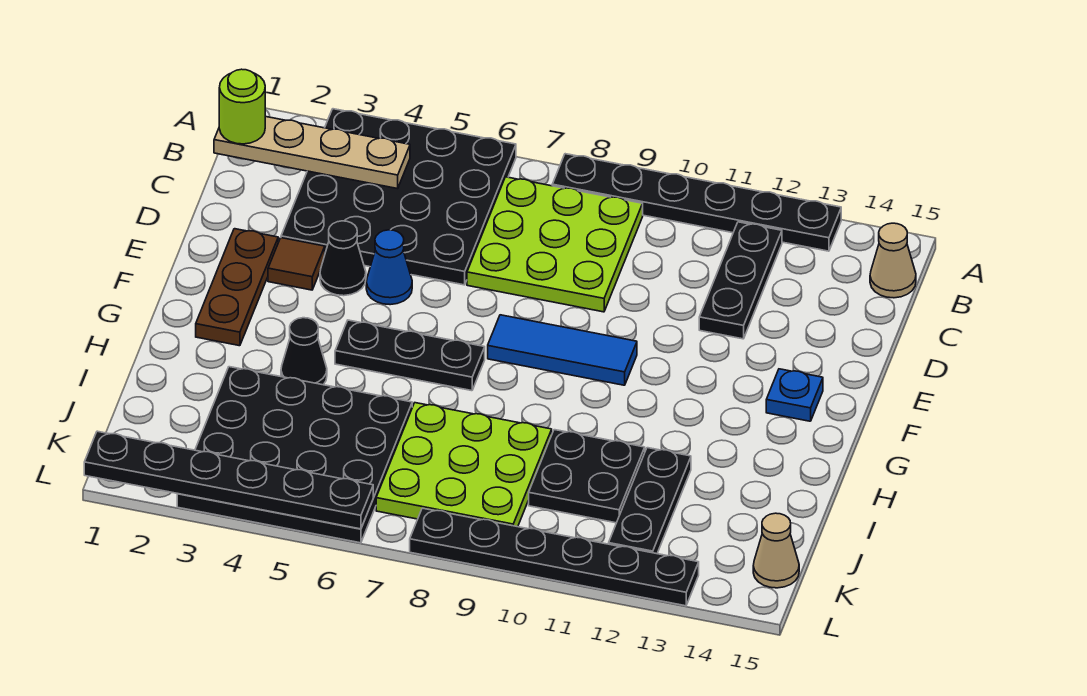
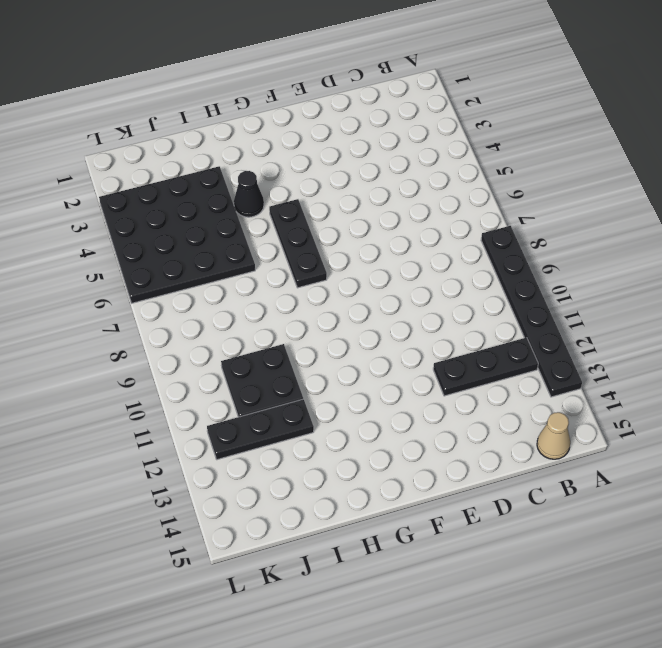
none -> black plate A3:D6 level 1
none -> lime plate B7:D9 level 1
none -> brown plate E2:G2 level 1

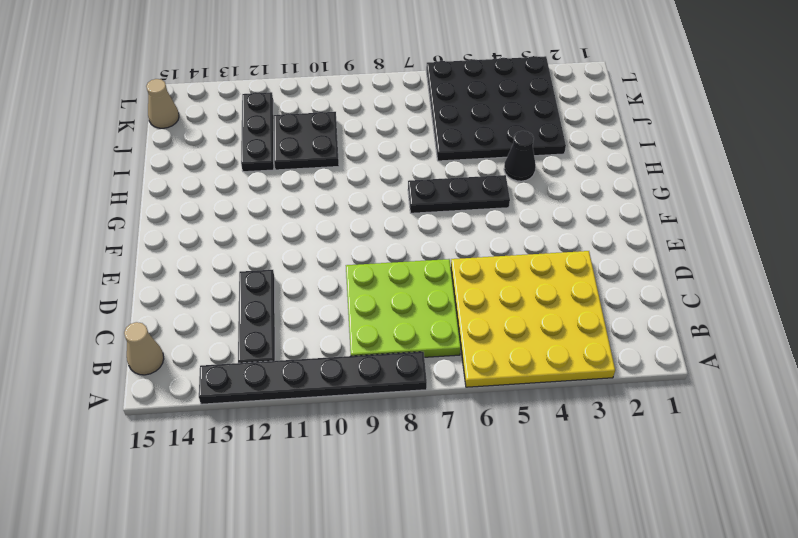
yellow plate A3:D6 level 1 -> black plate A3:D6 level 1
none -> brown plate E2:G2 level 1
none -> brown tile E3 level 1
none -> black cone E4 level 1

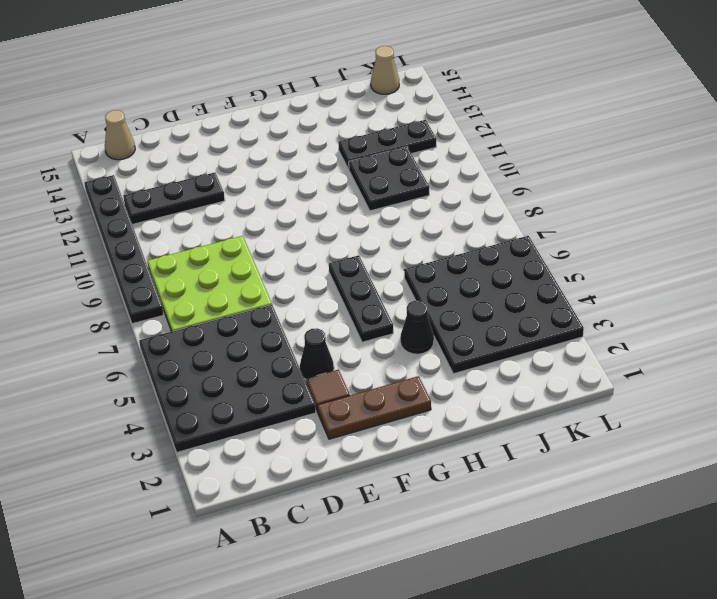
none -> blue cone E5 level 1
none -> blue tile F8:F10 level 1
none -> blue plate F14 level 1

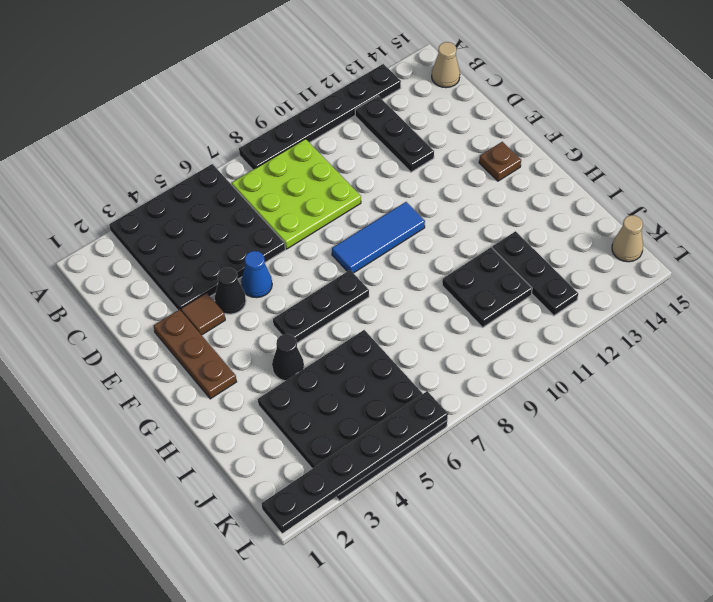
brown plate F14 level 1 -> blue plate F14 level 1
none -> lime plate I7:K9 level 1
none -> black plate L8:L13 level 1
none -> tan plate B1:B4 level 2

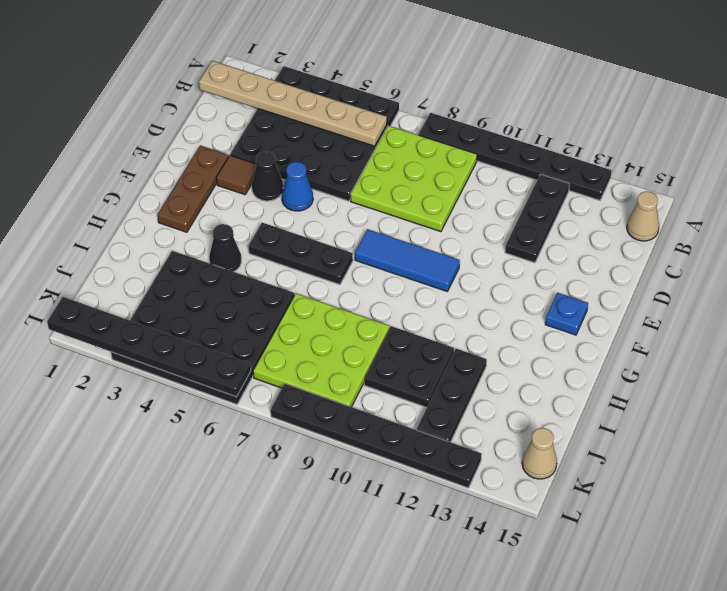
tan plate B1:B6 level 2 -> tan plate B1:B4 level 2
none -> lime round brick B1 level 3

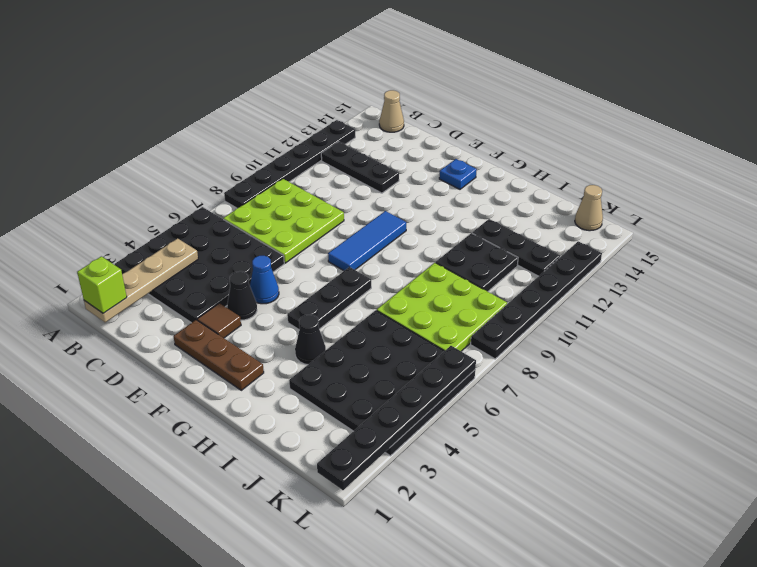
lime brick B1 level 3 -> lime round brick B1 level 3

